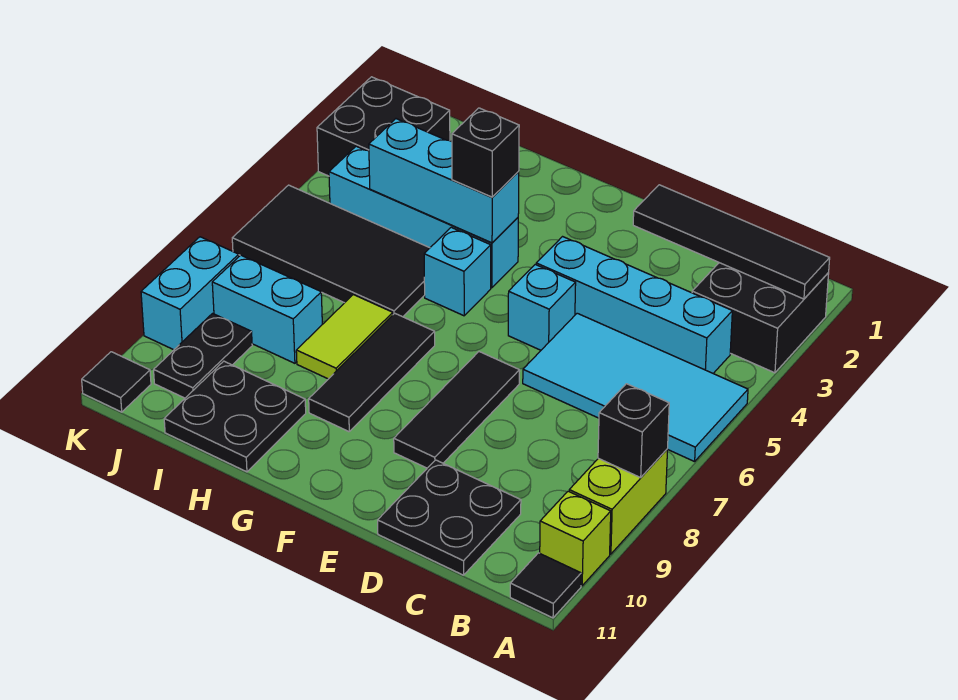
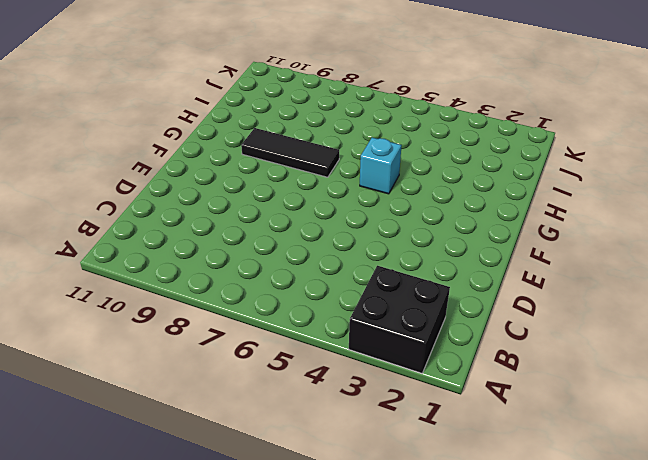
none -> cyan tile A5:D6 level 1
none -> lime brick A8:A9 level 1
none -> lime brick A10 level 1

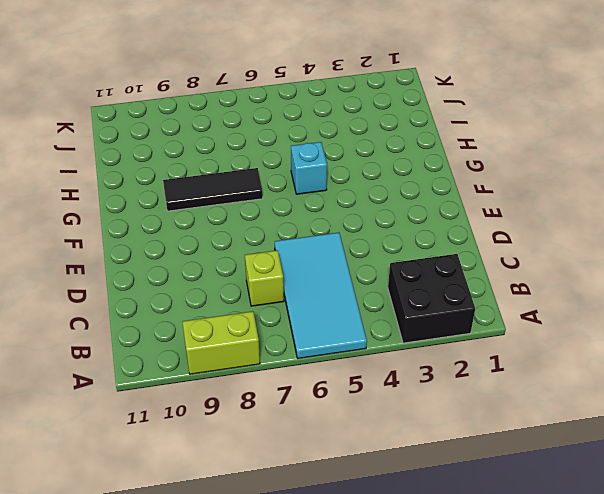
lime brick C7 level 1 -> lime brick A10 level 1
none -> black tile A11 level 1
none -> cyan brick B4:E4 level 1
none -> black plate C10:D11 level 1

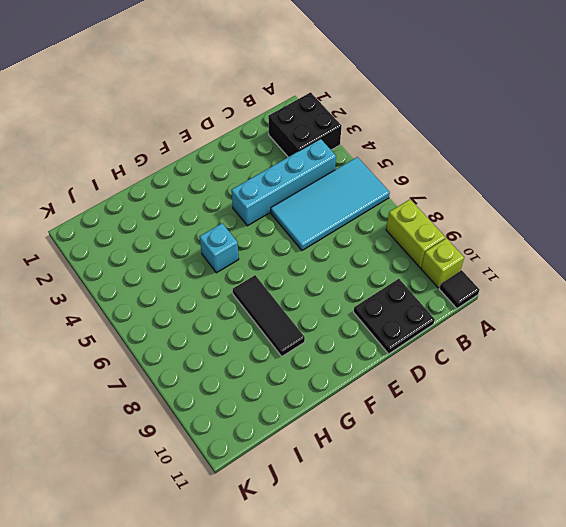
none -> cyan brick E5 level 1
none -> black tile E7:E9 level 1
none -> cyan brick G4:J4 level 1

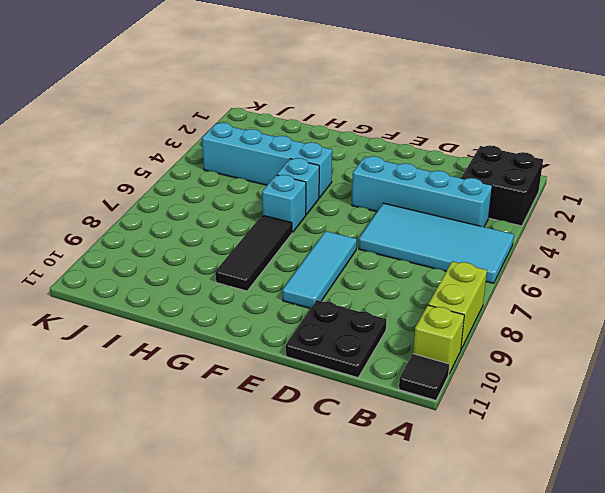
cyan tile E7:E9 level 1 -> black tile E7:E9 level 1
cyan brick G6 level 1 -> cyan brick E5 level 1
none -> black tile H5:K6 level 1
none -> lime tile H7:H8 level 1
none -> black plate H10:I11 level 1

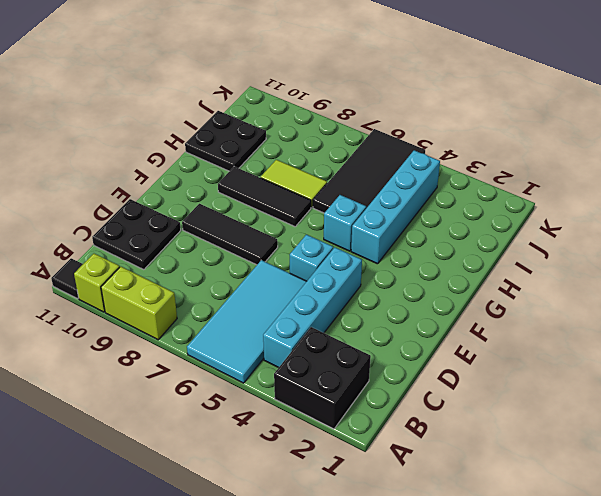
none -> cyan brick I8:J8 level 1
none -> black brick J2:K3 level 1
none -> black plate J9:J10 level 1

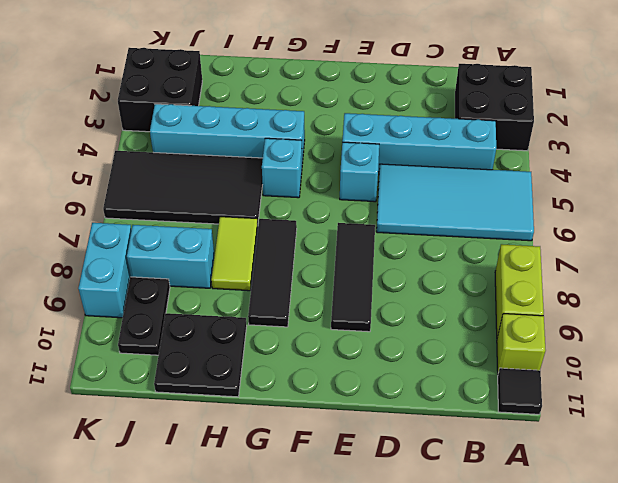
none -> black plate C10:D11 level 1
none -> black tile K11 level 1
none -> black tile A2:D2 level 2

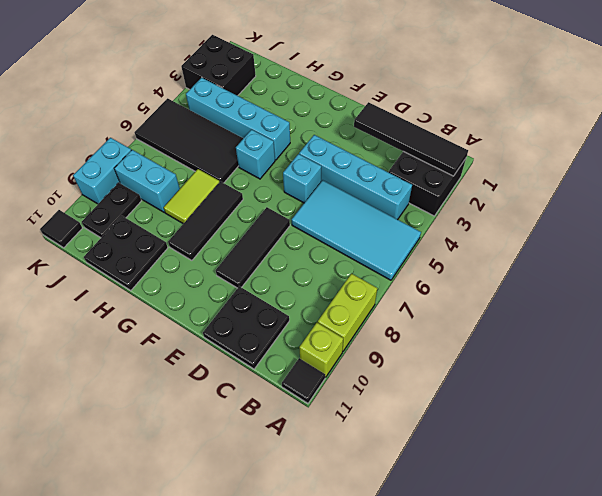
none -> black brick A8 level 2
none -> cyan brick G4:I4 level 2
none -> black brick G4 level 3

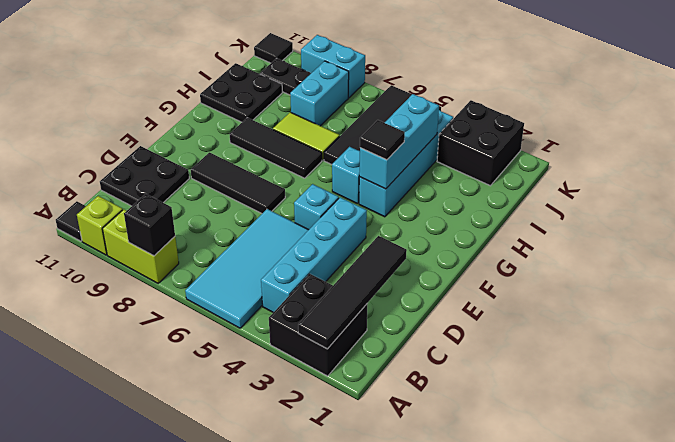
black tile G4 level 3 -> black brick G4 level 3

